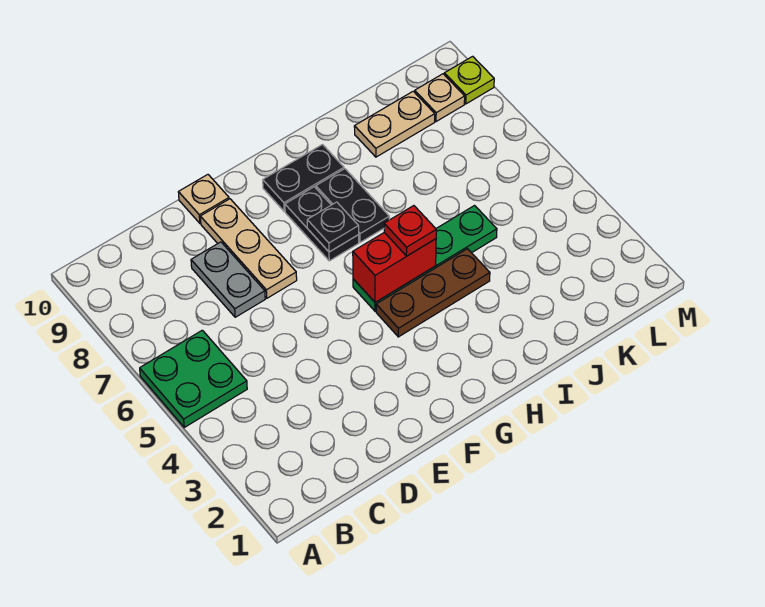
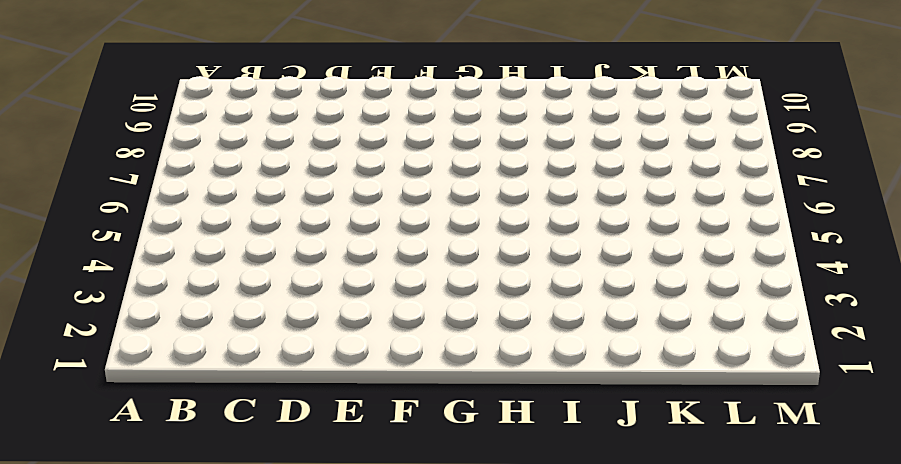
none -> green plate A5:B6 level 1
none -> grey plate D7:D8 level 1
none -> tan plate E7:E9 level 1

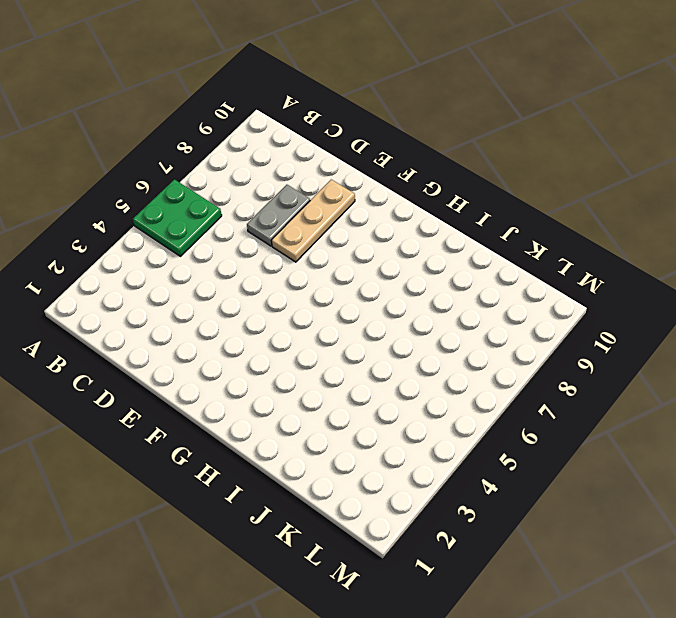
none -> tan plate E10 level 1
none -> brown plate G4:I4 level 1
none -> green plate G5:J5 level 1

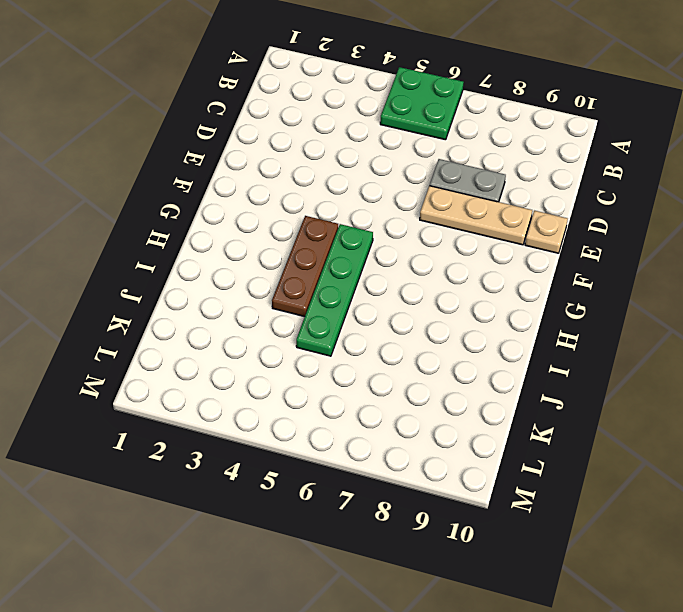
none -> black plate G7:G8 level 1
none -> black plate G9:H9 level 1
none -> black plate H7:H8 level 1

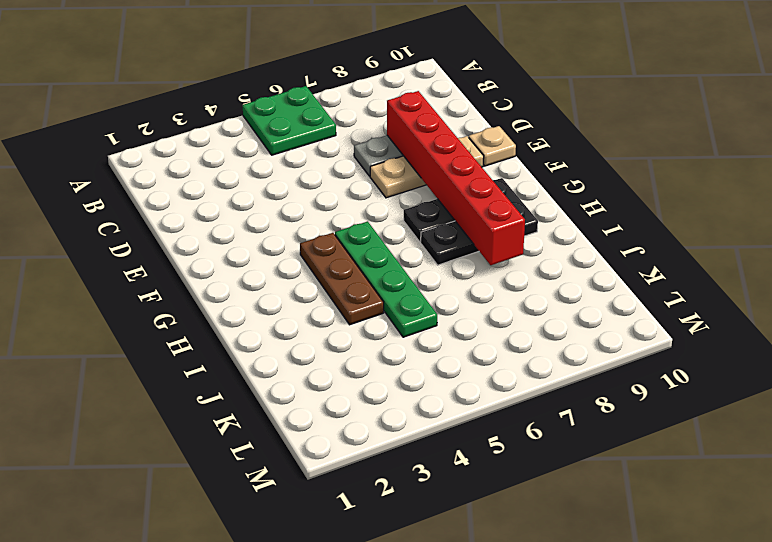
red brick D8:I8 level 2 -> none
none -> tan plate J9:K9 level 1
none -> tan plate L9 level 1
none -> lime plate M9 level 1

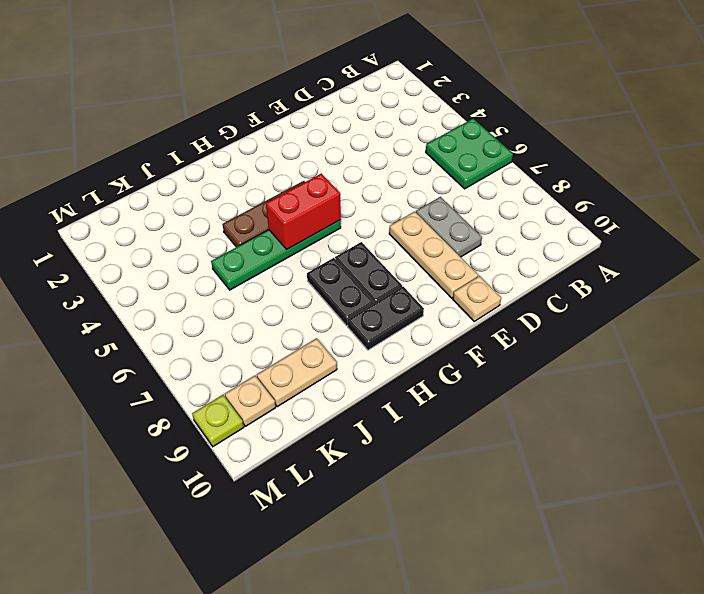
none -> black plate G7 level 2
none -> red plate H5 level 3

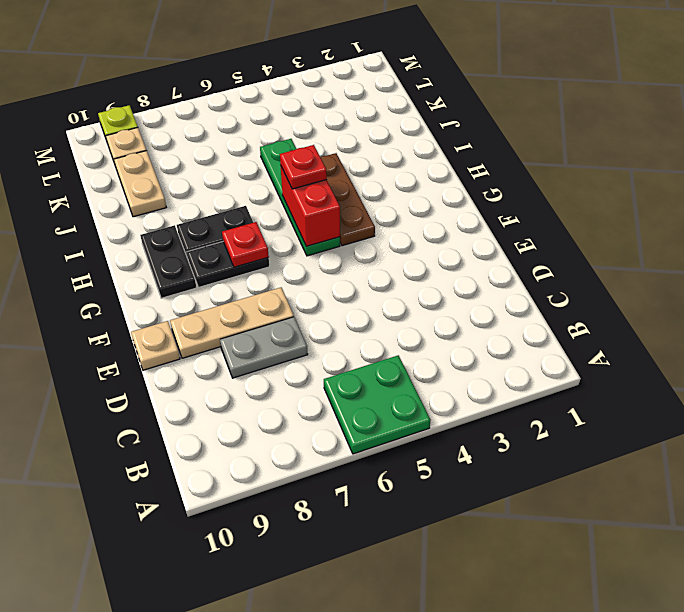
red plate G7 level 2 -> black plate G7 level 2

